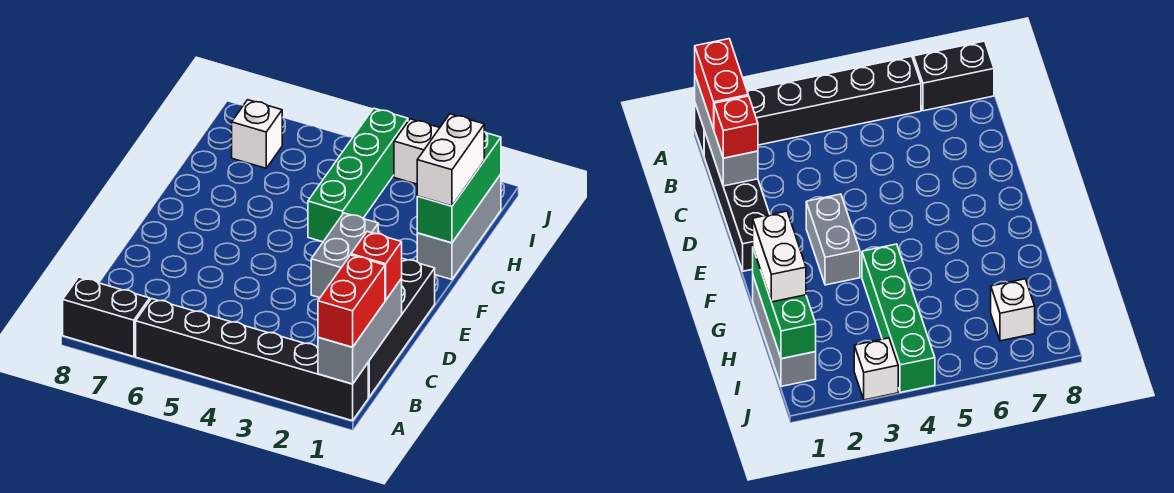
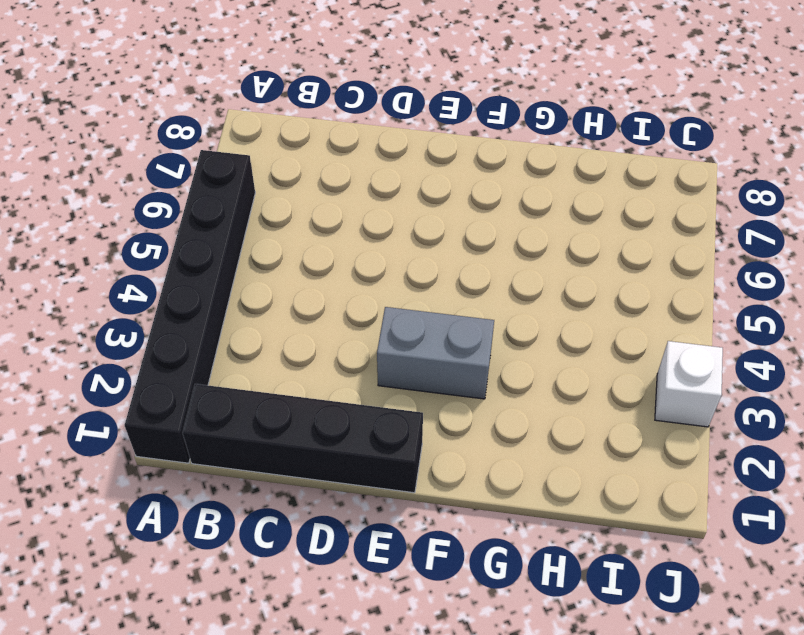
none -> black brick A7:A8 level 1
none -> grey brick G1:I1 level 1
none -> green brick G4:J4 level 1

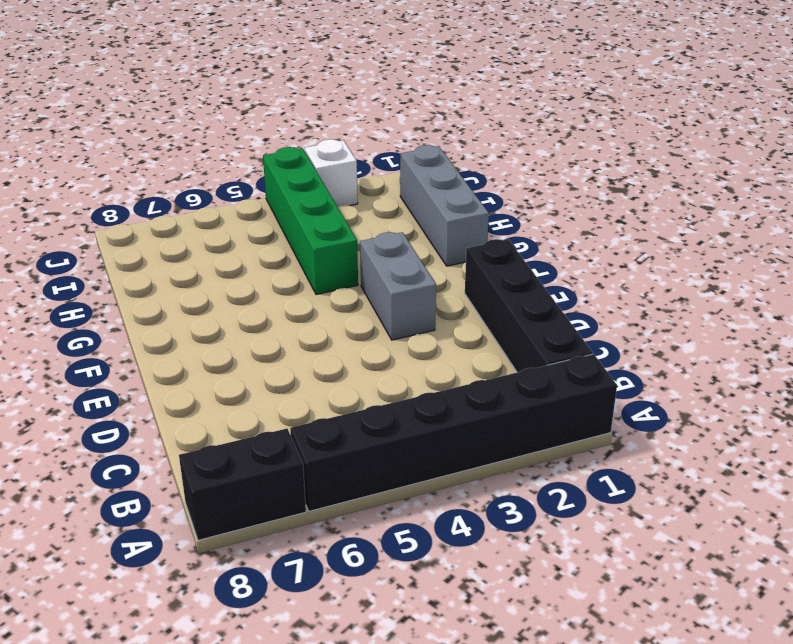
none -> white brick I7 level 1
none -> grey brick A1:C1 level 2
none -> green brick G1:I1 level 2

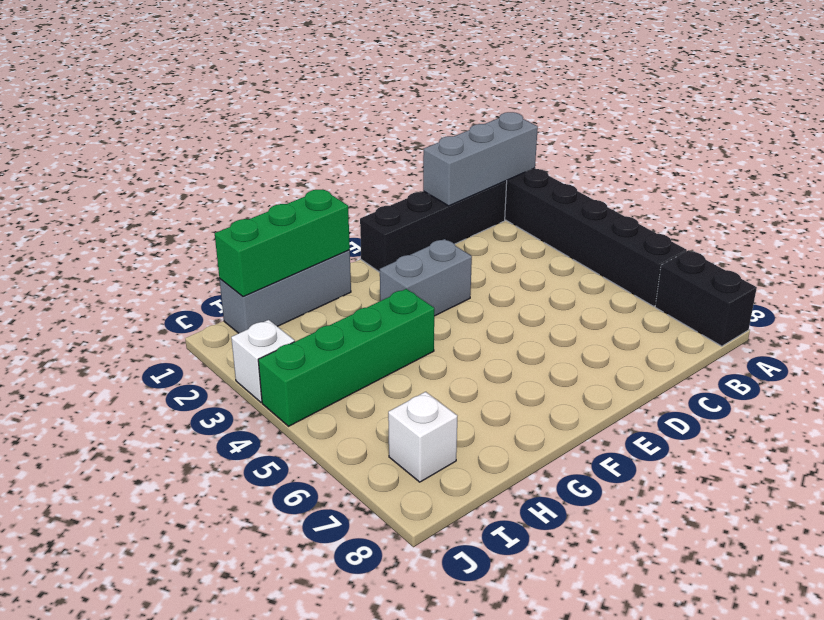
none -> red brick A1:B1 level 3
none -> red brick C1 level 3
none -> white brick G1:H1 level 3

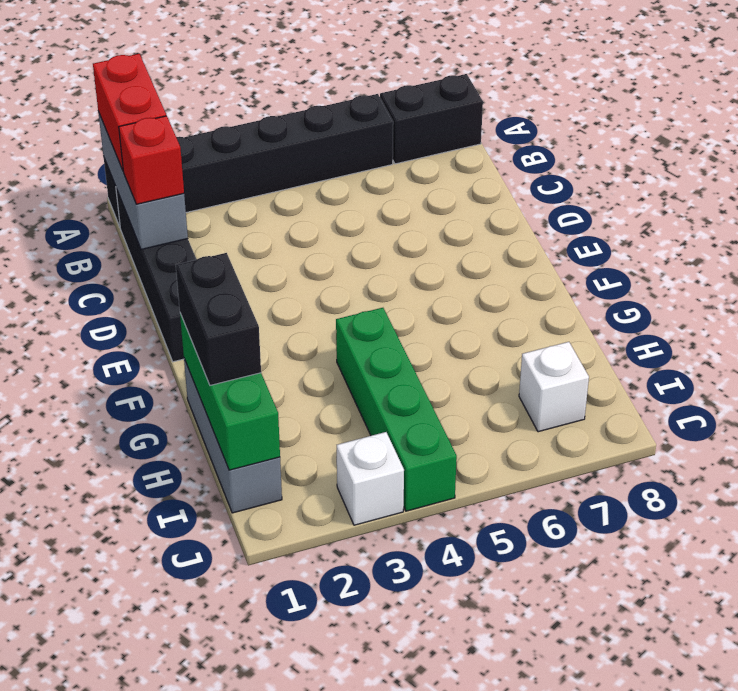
black brick G1:H1 level 3 -> white brick G1:H1 level 3
none -> grey brick E3:F3 level 1

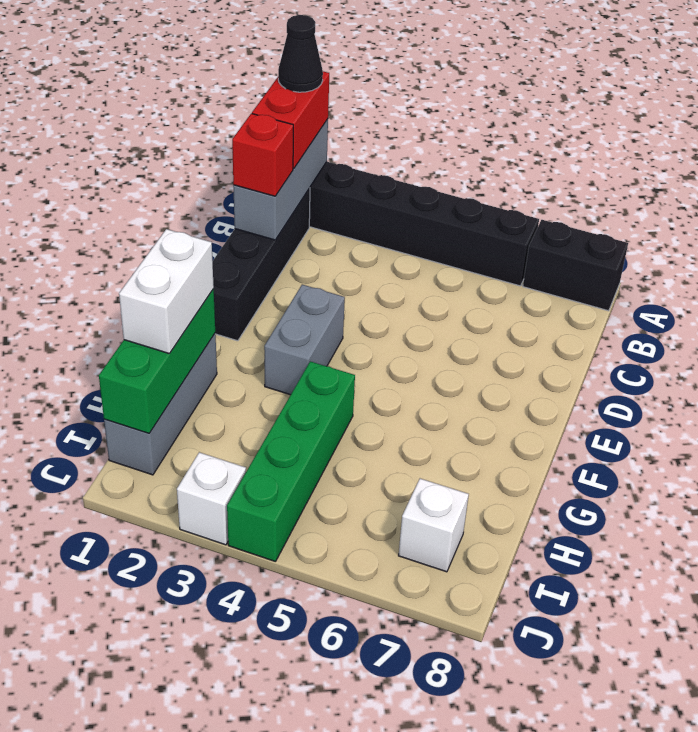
black cone A1 level 4 -> none

